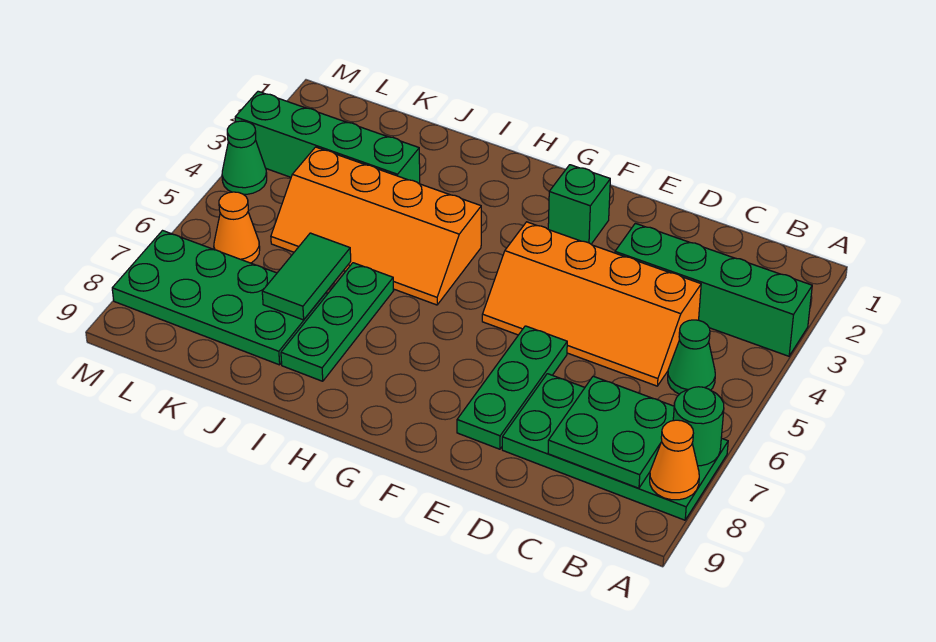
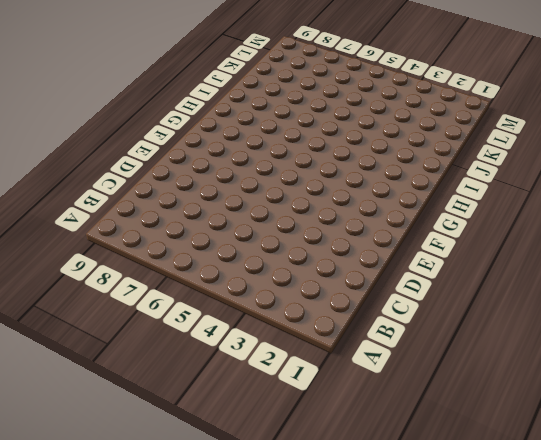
none -> green brick A3:D3 level 1
none -> green plate A7:D8 level 1
none -> green cone B5 level 1

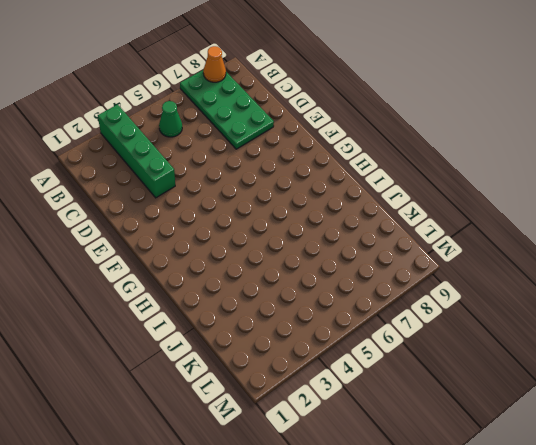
none -> orange slope C4:F5 level 1 top 4
none -> green plate E6:E8 level 1
none -> green brick F2 level 1

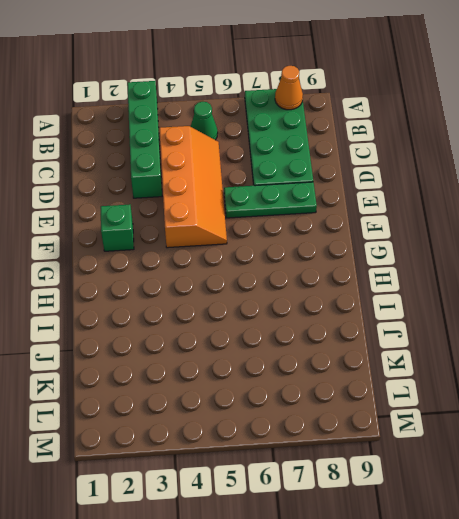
none -> orange slope H4:K5 level 1 top 4
none -> green plate I6:I8 level 1
none -> green brick J3:M3 level 1

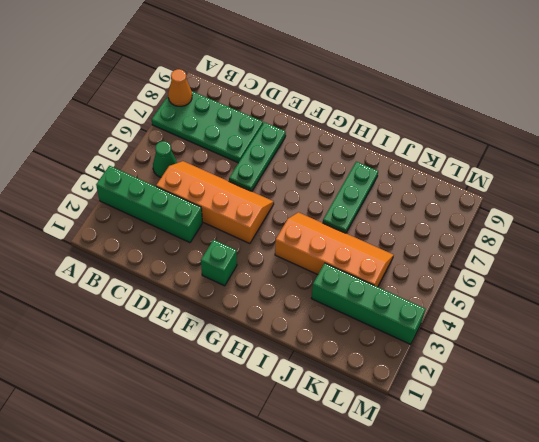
none -> green plate J7:M8 level 1
none -> orange cone L6 level 1
none -> green cone M4 level 1

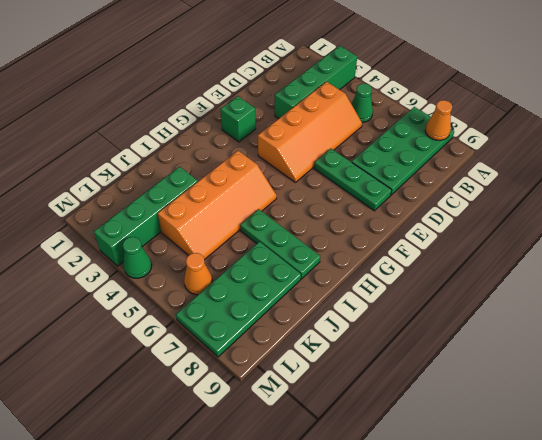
none -> green round brick A7 level 2
none -> green plate B7:C8 level 2
none -> green tile J6:J7 level 2

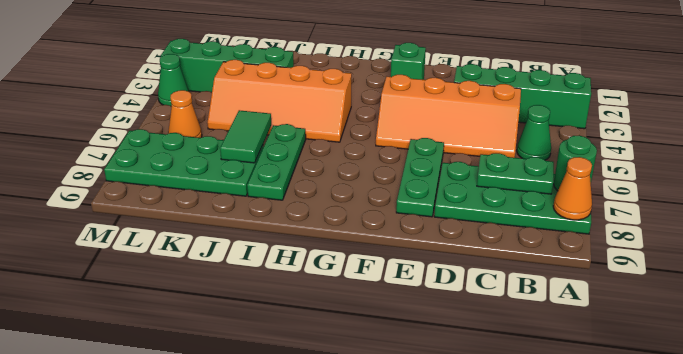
green plate B7:C7 level 2 -> green plate B7:C8 level 2

